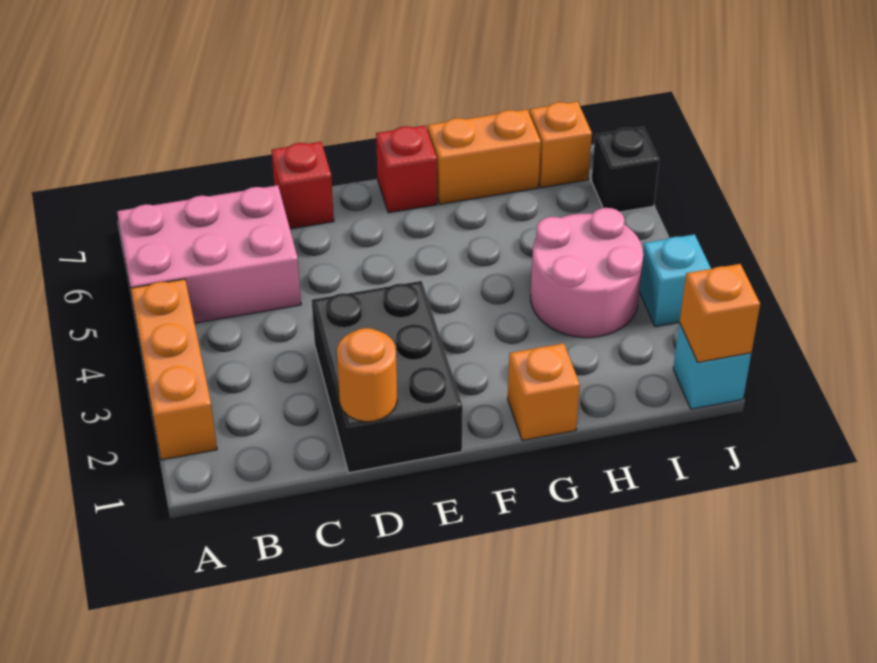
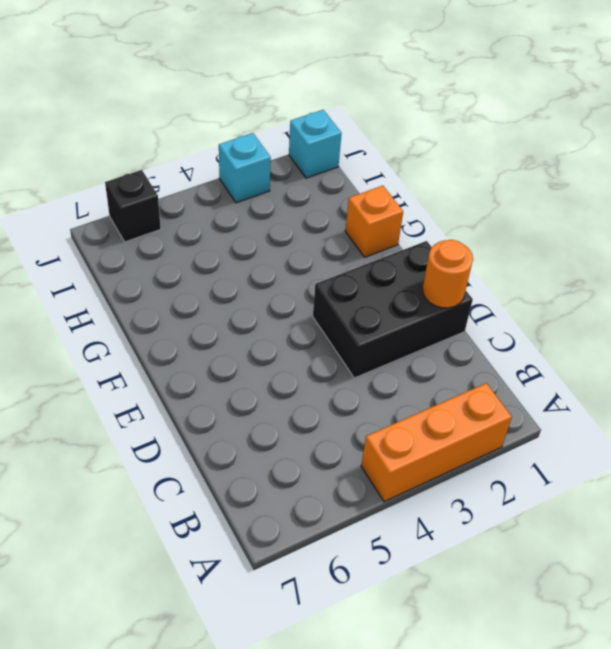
none -> pink brick A5:C6 level 1
none -> red brick D7 level 1
none -> red brick F7 level 1

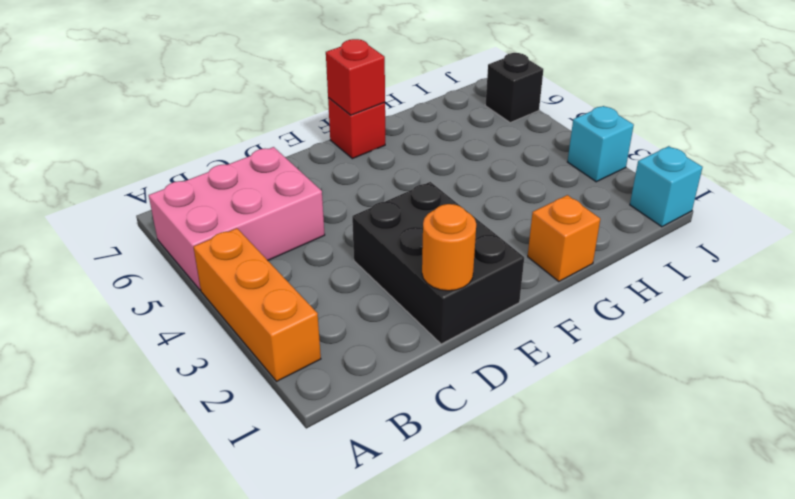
red brick F7 level 2 -> red brick D7 level 1
none -> orange brick G7:H7 level 1
none -> pink round brick H3:I4 level 1
none -> orange brick I7 level 1

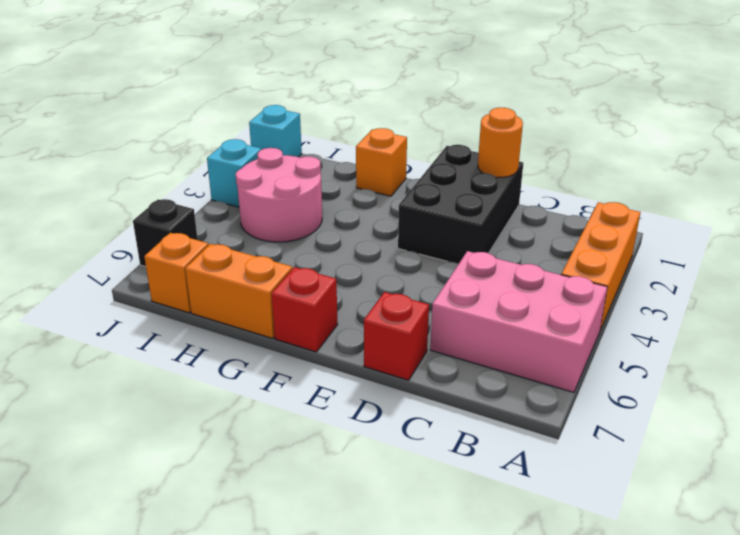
none -> orange brick J1 level 2

